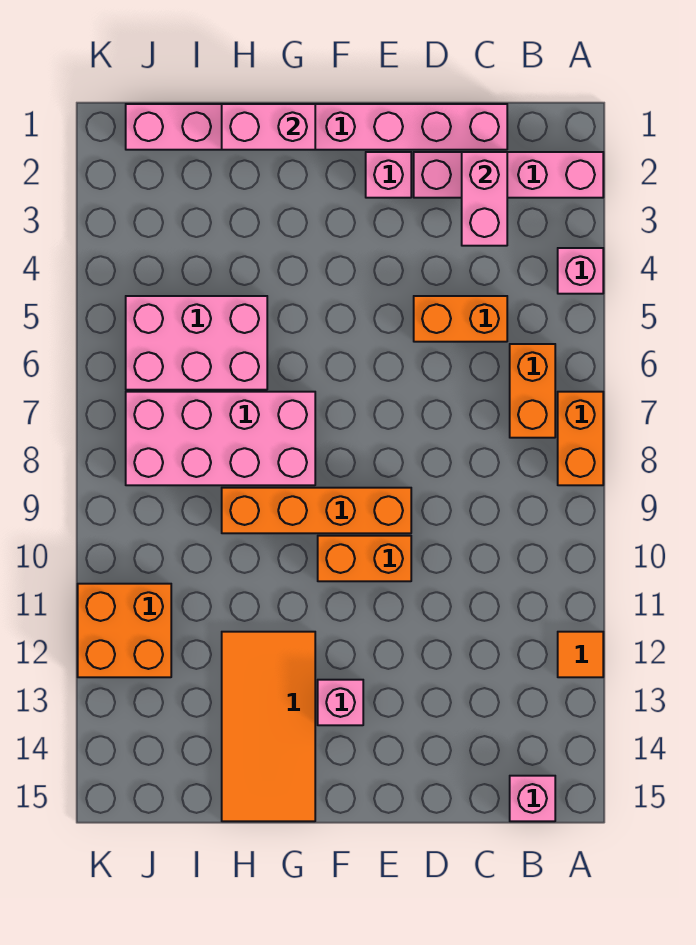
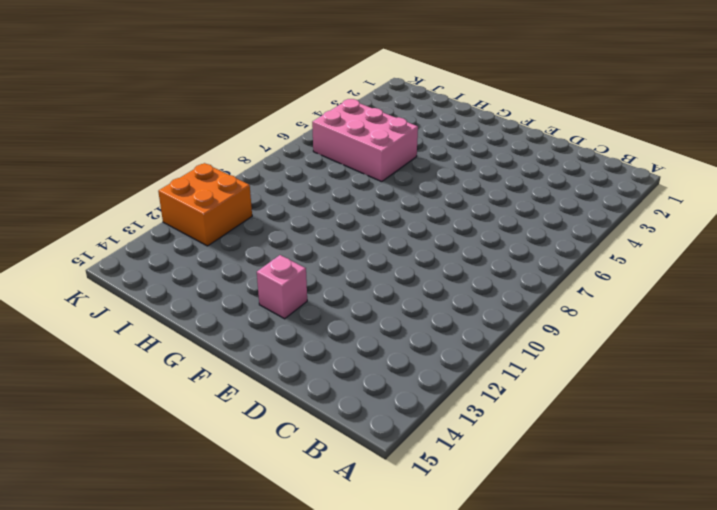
none -> pink brick A2:D2 level 1
none -> pink brick A4 level 1
none -> orange brick A7:A8 level 1

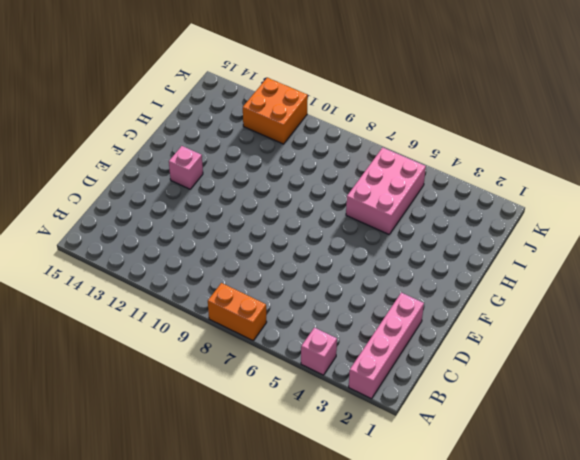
none -> orange tile A12 level 1
none -> orange brick B6:B7 level 1
none -> pink brick B15 level 1

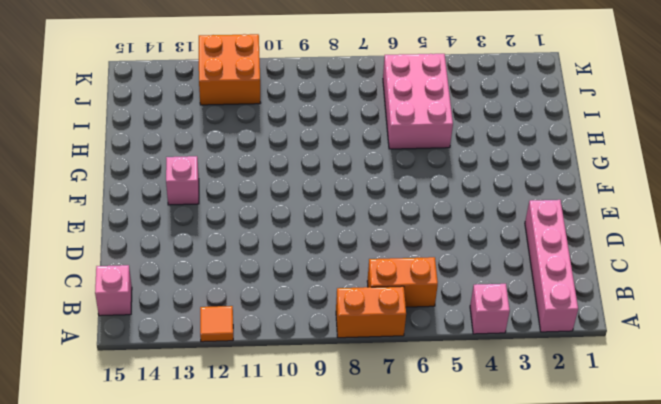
none -> pink brick C1:J1 level 1
none -> orange brick C5:D5 level 1
none -> pink brick E2 level 1

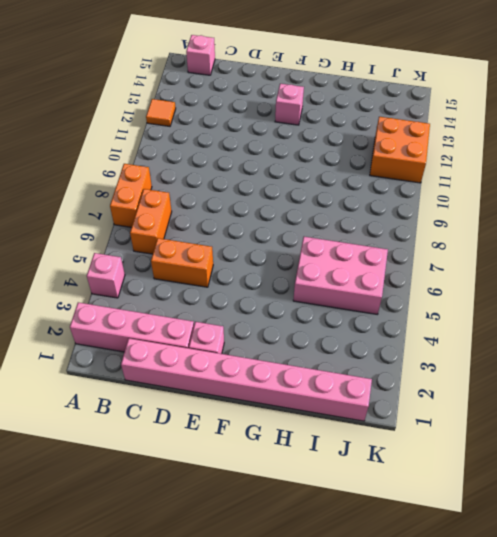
none -> orange brick E9:H9 level 1
none -> orange brick E10:F10 level 1
none -> pink brick G7:J8 level 1

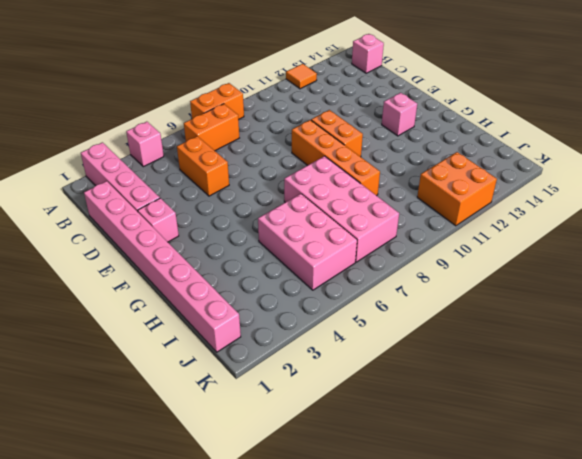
none -> orange tile G12:H15 level 1
none -> pink brick C2:C3 level 2
none -> pink brick G1:H1 level 2

